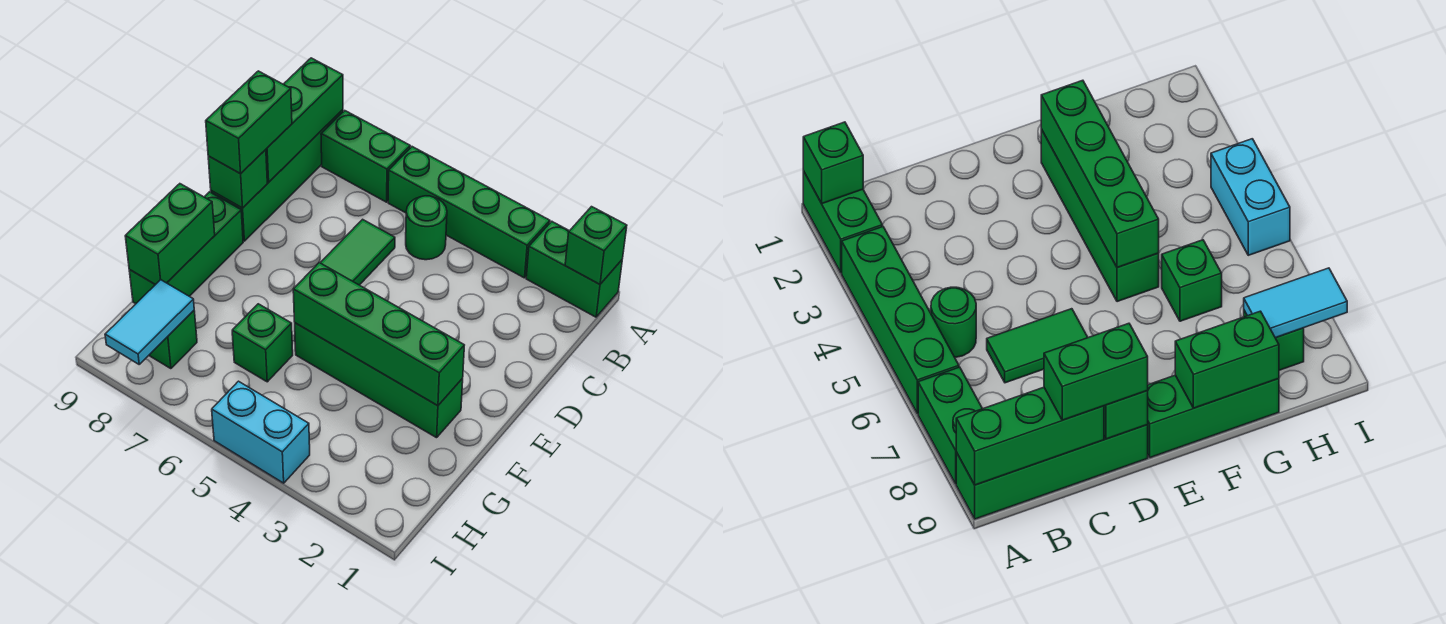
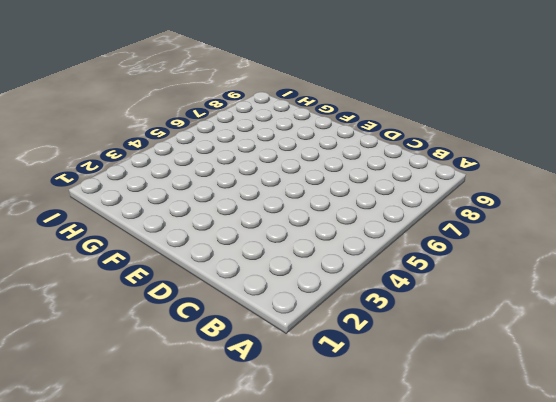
none -> green brick A1:A2 level 1
none -> green brick A3:A6 level 1
none -> green brick A7:A8 level 1

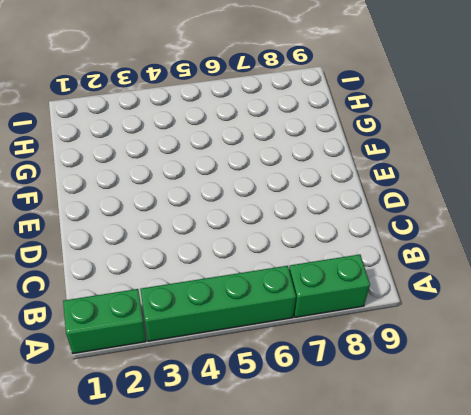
none -> green brick A9:D9 level 1
none -> green round brick B5 level 1
none -> green tile C6:D6 level 1

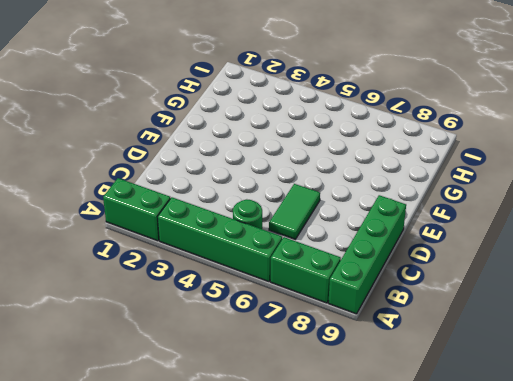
none -> green brick E9:G9 level 1
none -> green brick F2:F5 level 1
none -> green brick G6 level 1

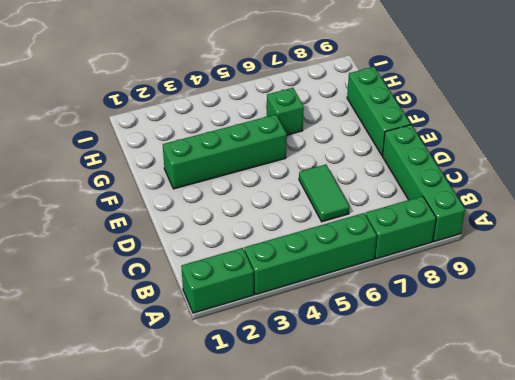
none -> green round brick B5 level 1
none -> green brick H8 level 1
none -> cyan brick I4:I5 level 1

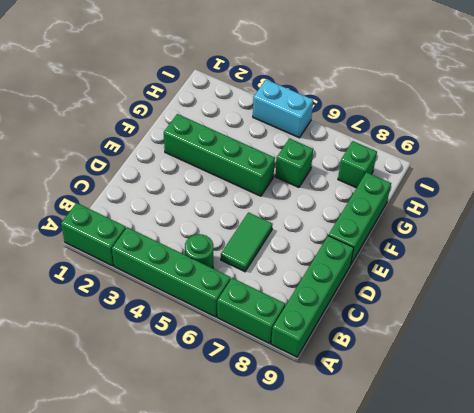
none -> green brick A1 level 2
none -> green brick A9:C9 level 2
none -> green brick D9 level 2

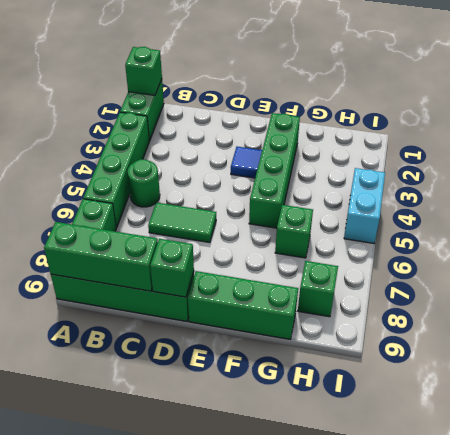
blue tile E3 level 1 -> none
none -> green brick F2:F5 level 2
none -> green brick F9:G9 level 2
none -> cyan tile H8:I8 level 2

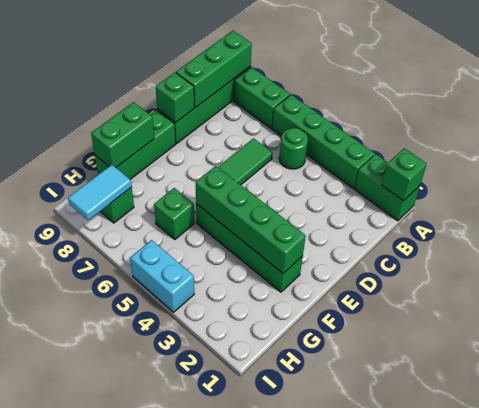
none -> green brick C9:D9 level 3

